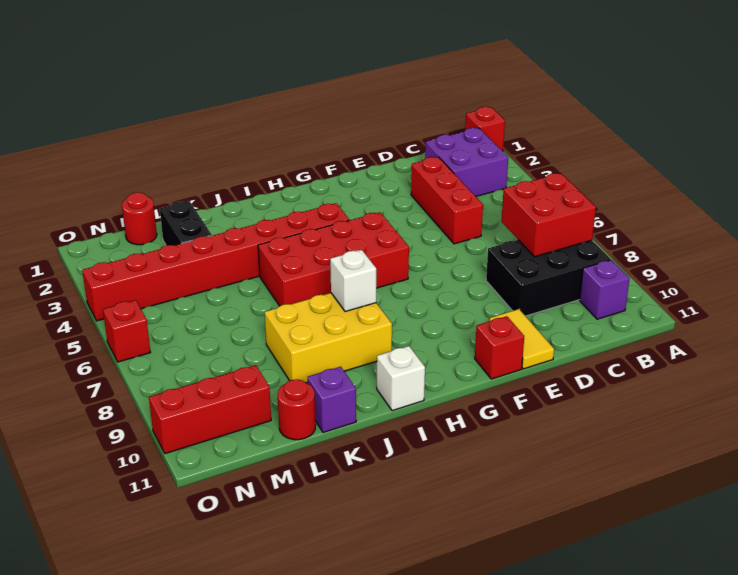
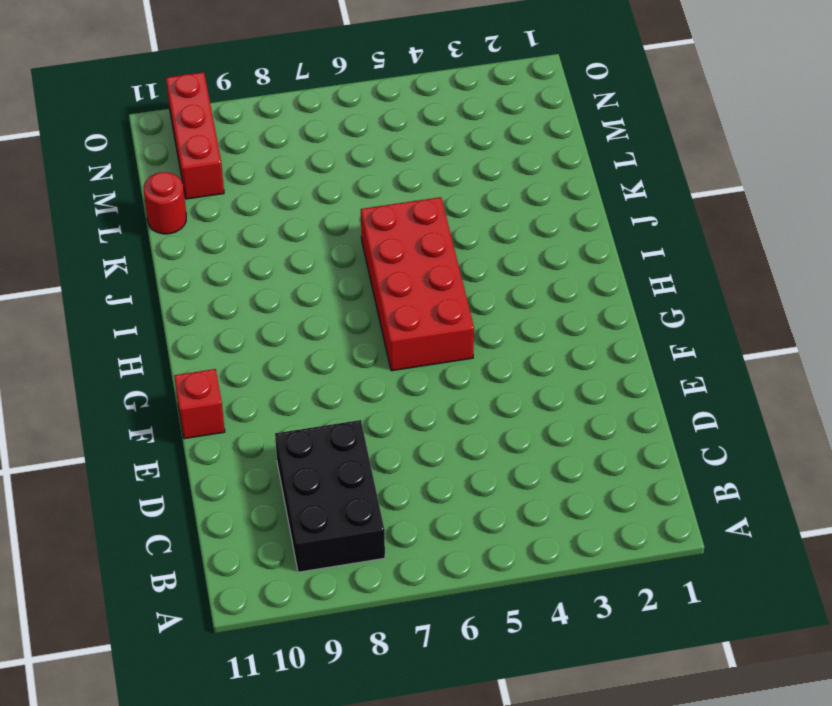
none -> red brick A1 level 1
none -> purple brick B2:C3 level 1
none -> purple brick B10 level 1

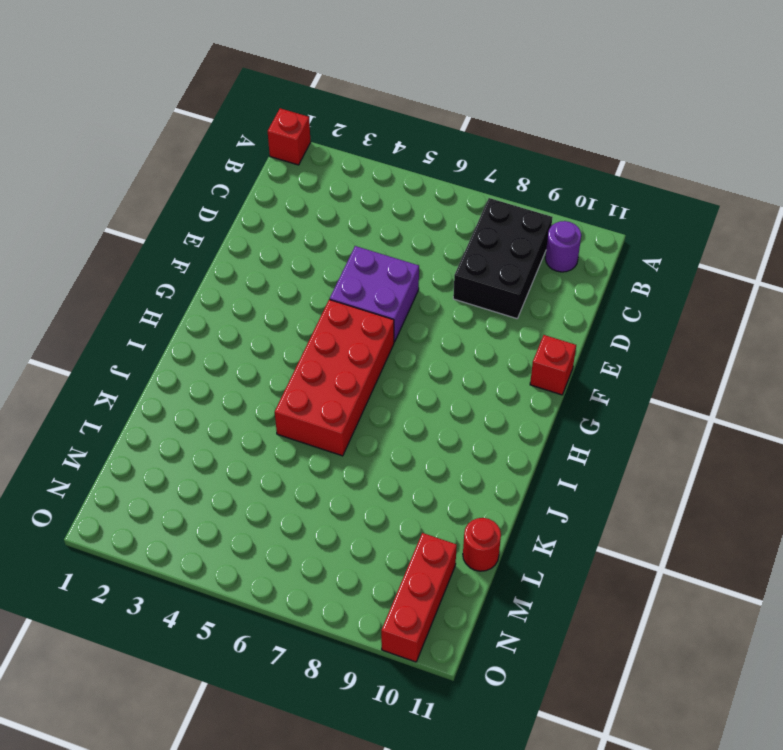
purple round brick B10 level 1 -> purple brick B10 level 1
purple brick E5:F6 level 1 -> purple brick B2:C3 level 1
none -> red brick D3:D5 level 1
none -> yellow tile E10:E11 level 1
none -> red brick H4:O4 level 1

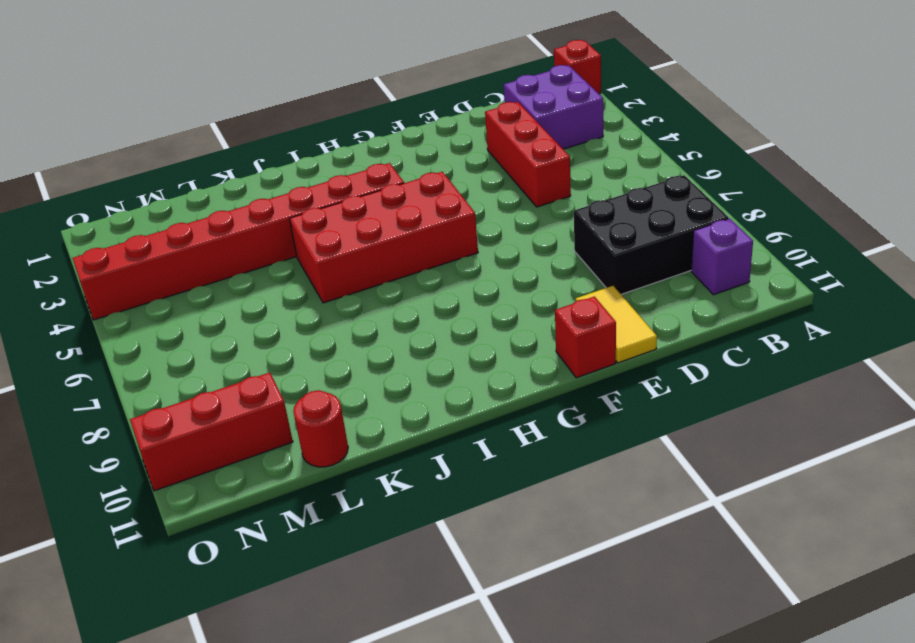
none -> yellow brick I8:K9 level 1
none -> white brick I11 level 1
none -> purple brick K11 level 1

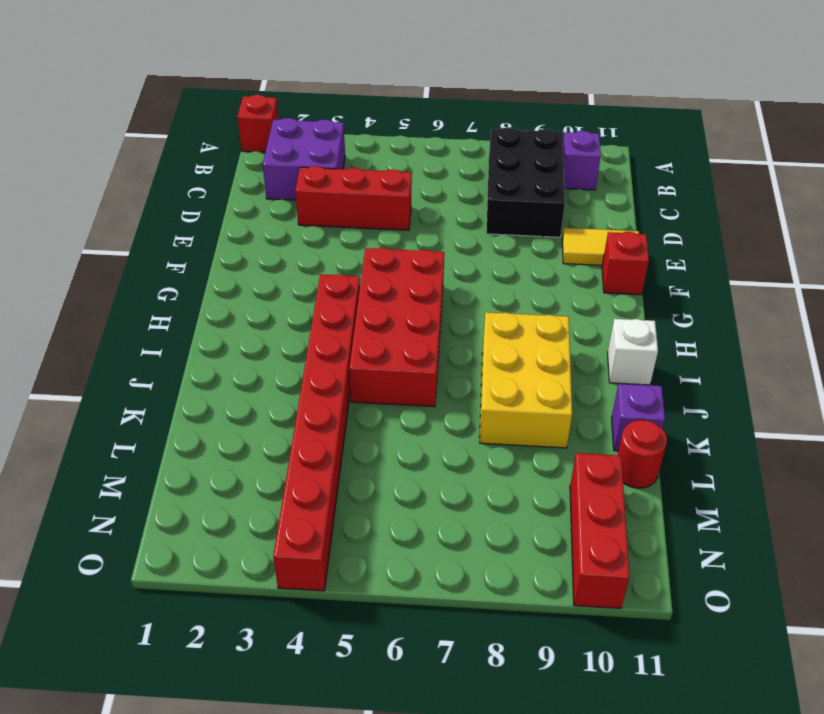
none -> black brick L2:L3 level 1
none -> red round brick M1 level 1
none -> red brick O6 level 1

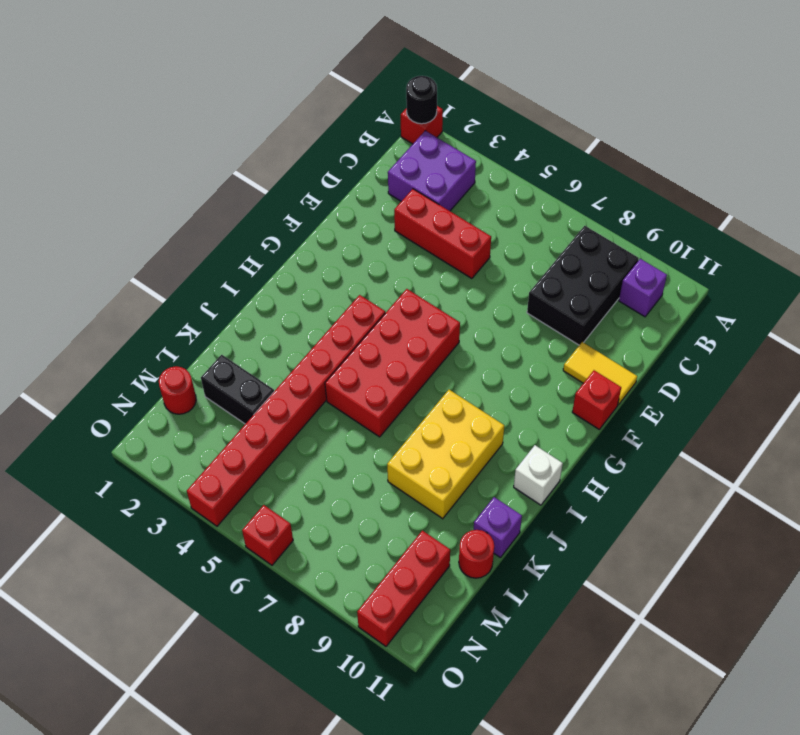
black round brick A1 level 2 -> none
none -> red brick B7:C8 level 2
none -> white brick I8 level 2

